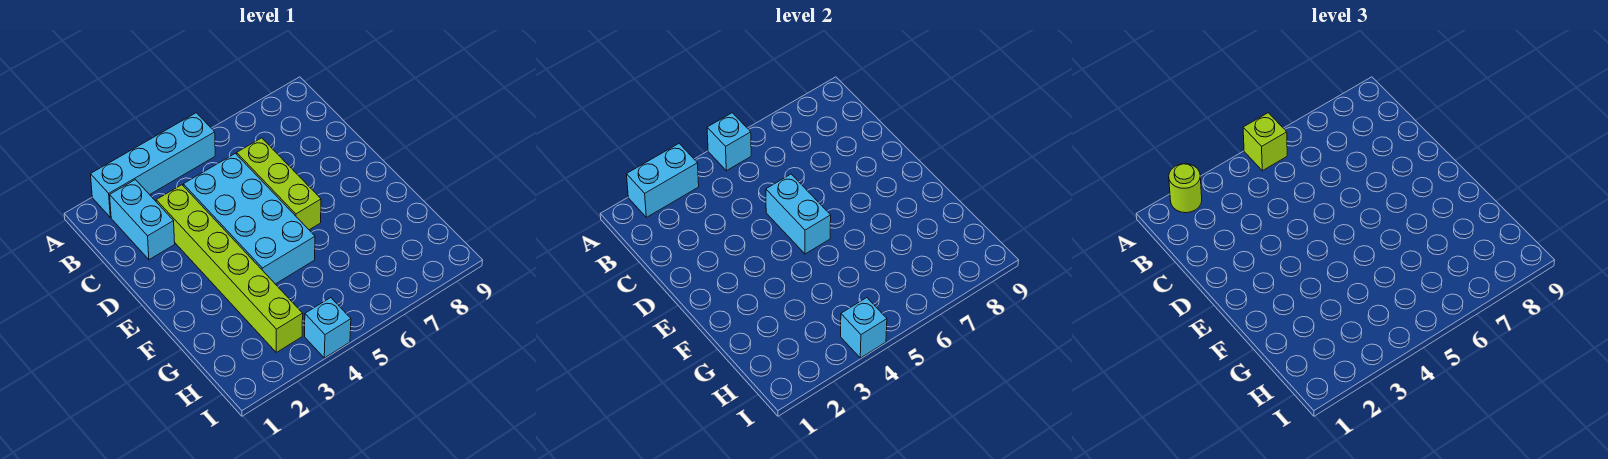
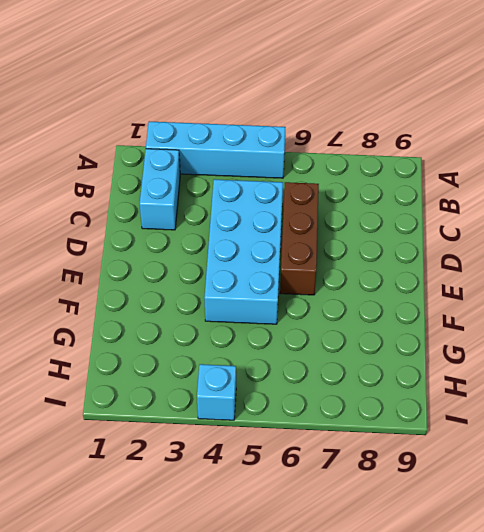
brown brick C6:E6 level 1 -> lime brick C6:E6 level 1
none -> lime brick C3:H3 level 1
none -> cyan brick A2:A3 level 2
none -> cyan brick A5 level 2

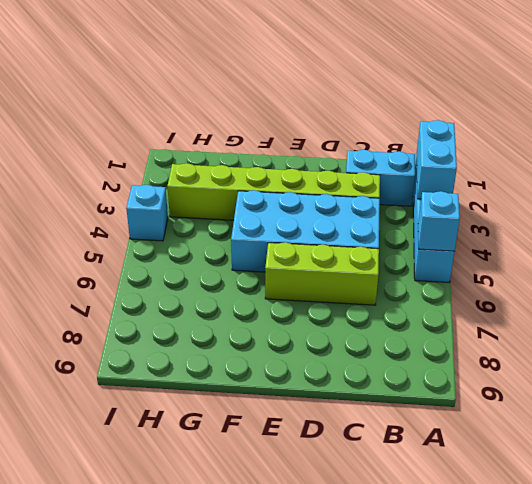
none -> cyan brick D5:E5 level 2
none -> cyan brick I4 level 2
none -> lime round brick A2 level 3

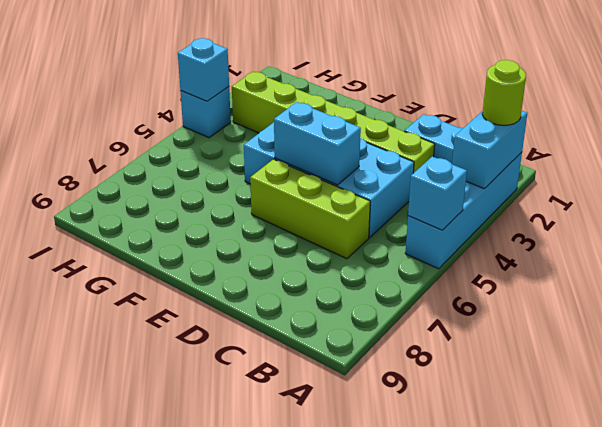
none -> lime brick A5 level 3

